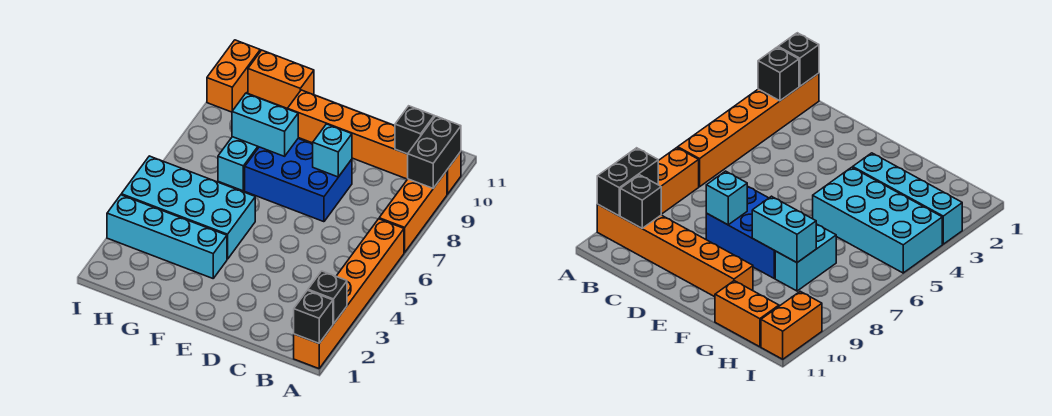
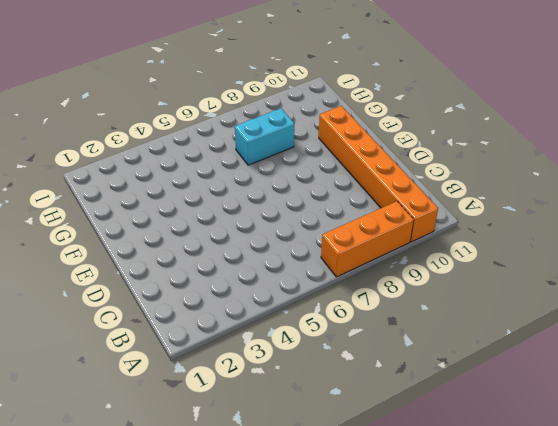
none -> orange brick A1:A6 level 1
none -> blue brick D7:F8 level 1
none -> cyan brick F3:I3 level 1

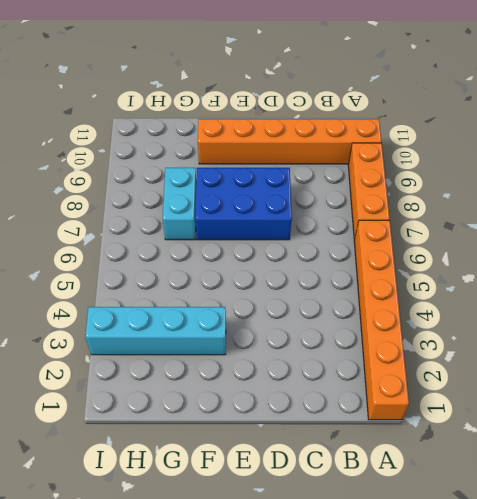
none -> cyan brick F4:I5 level 1
none -> orange brick G11:H11 level 1
none -> orange brick I10:I11 level 1

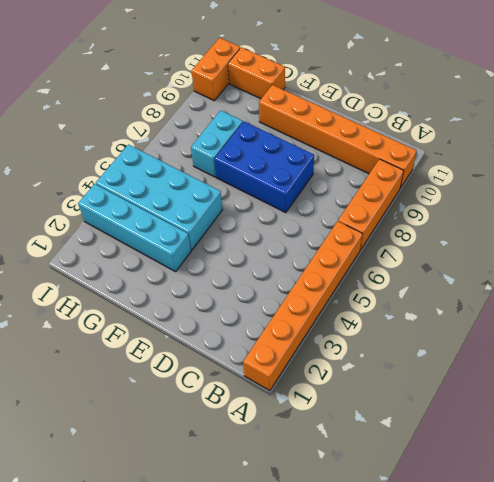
none -> black brick A1 level 2
none -> black brick A2 level 2
none -> black brick A9:A10 level 2

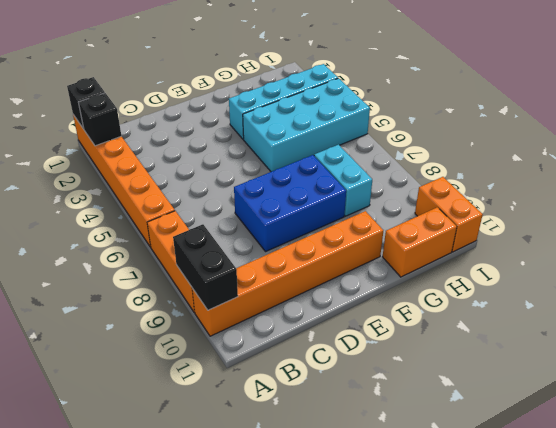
none -> black brick B10 level 2
none -> cyan brick D8 level 2
none -> cyan brick F8:G8 level 2

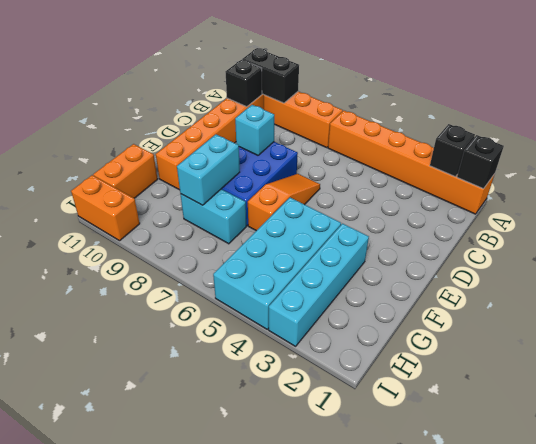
orange slope D6:F6 level 1 top F -> none

